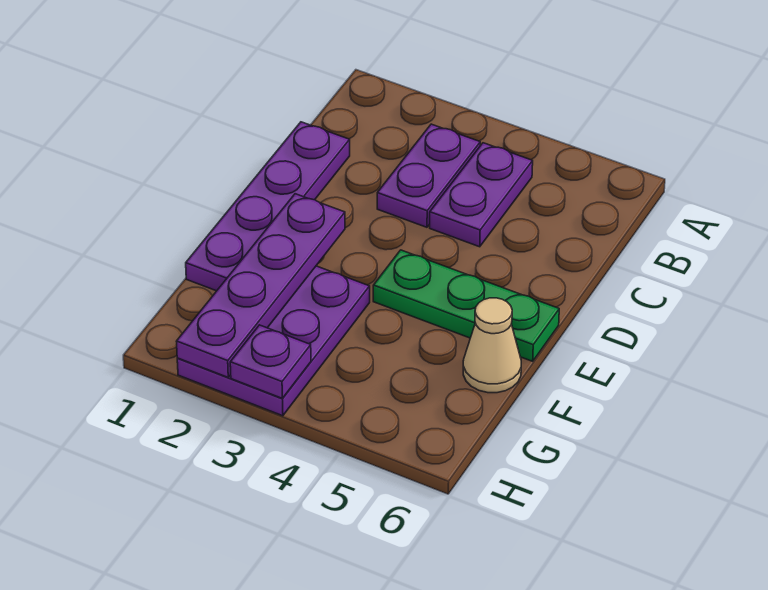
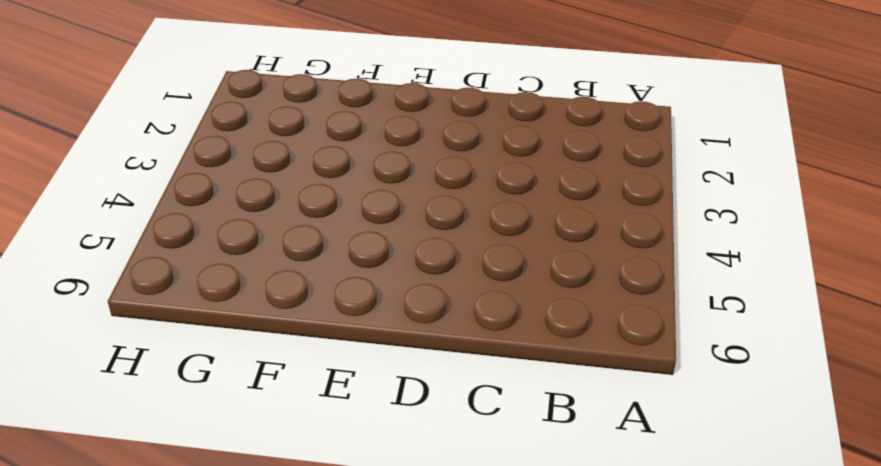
none -> purple plate B3:C3 level 1
none -> purple plate B4:C4 level 1

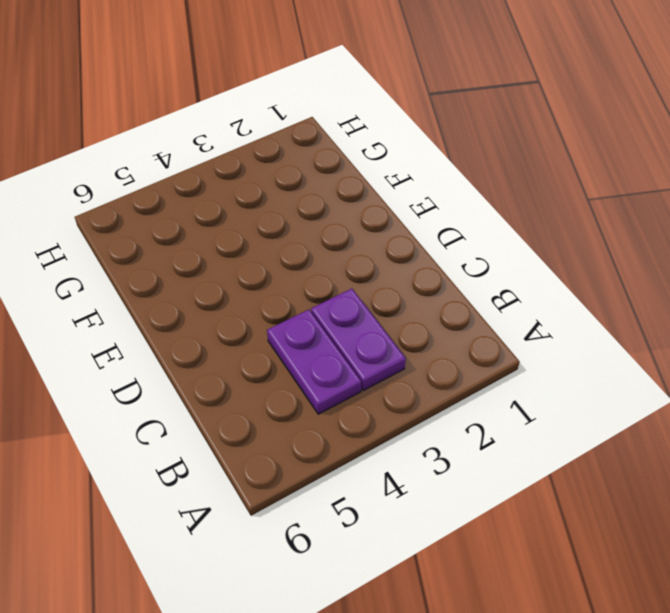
none -> purple plate C1:F1 level 1
none -> green plate E4:E6 level 1

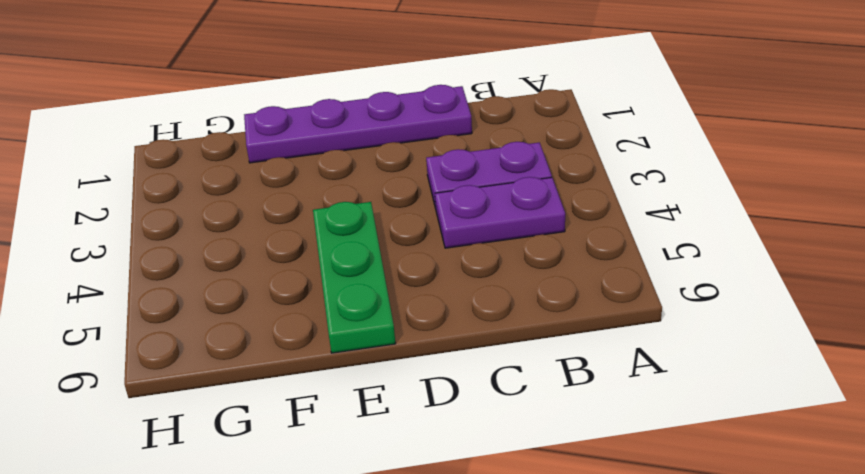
none -> purple plate F2:H3 level 1
none -> tan cone F6 level 1

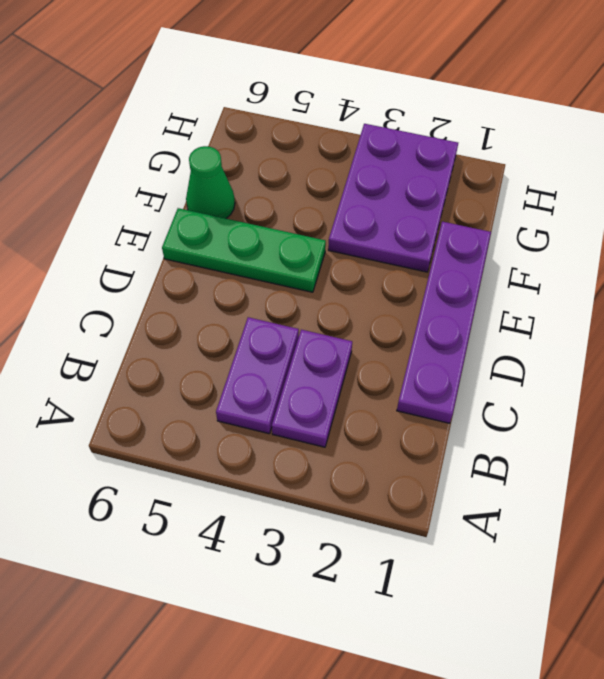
green cone F6 level 1 -> tan cone F6 level 1
none -> purple plate E2:H2 level 2
none -> purple plate H3 level 2

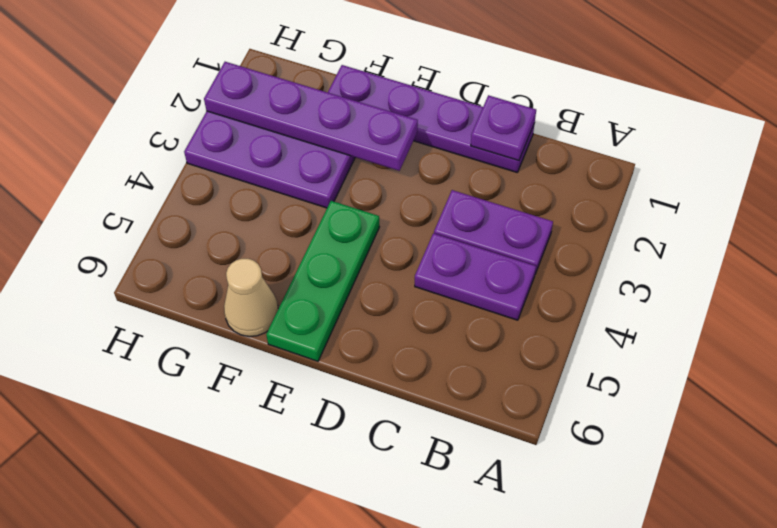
purple plate C1 level 2 -> purple plate H3 level 2

